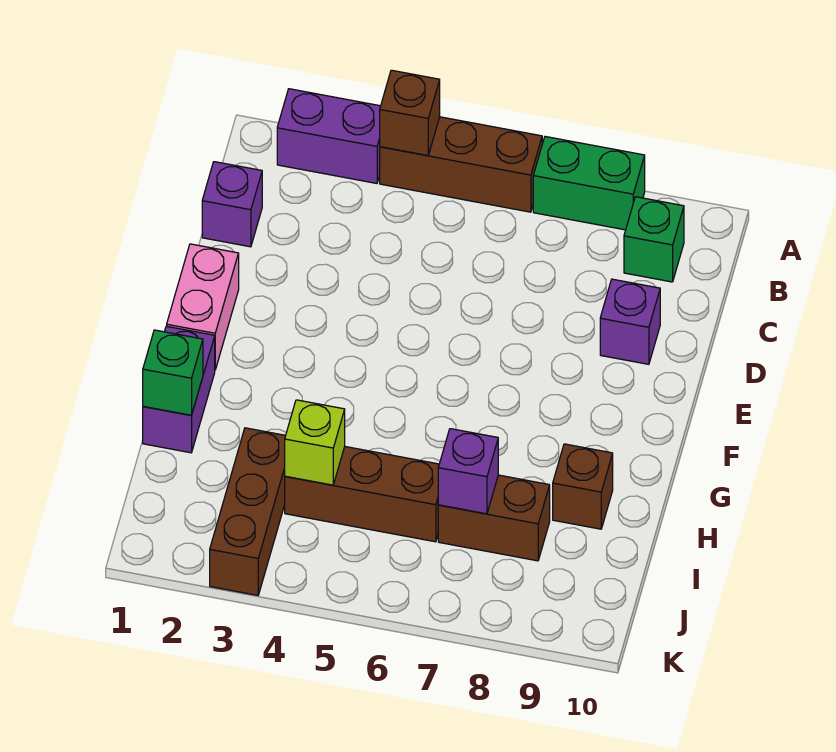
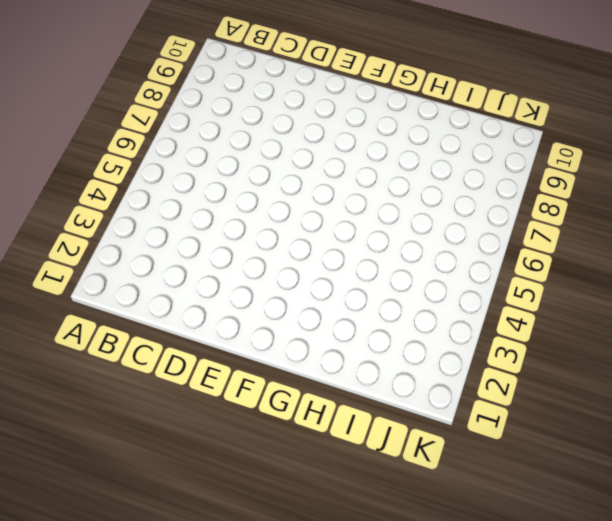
none -> purple brick A2:A3 level 1
none -> brown brick A4:A6 level 1
none -> green brick A7:A8 level 1

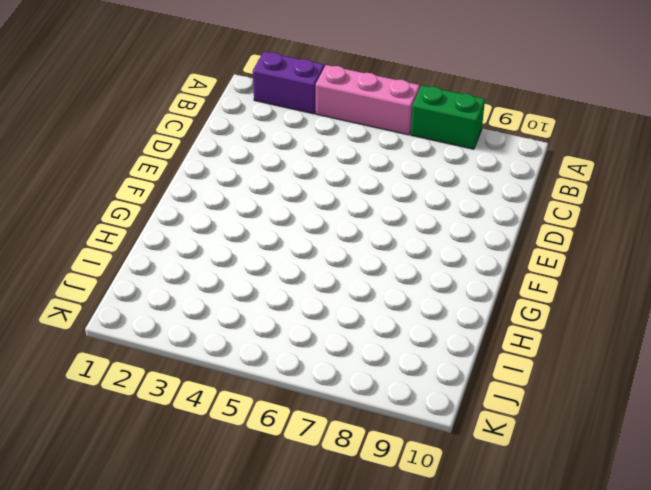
pink brick A4:A6 level 1 -> brown brick A4:A6 level 1
none -> green brick B9 level 1
none -> purple brick C1 level 1
none -> purple brick D9 level 1

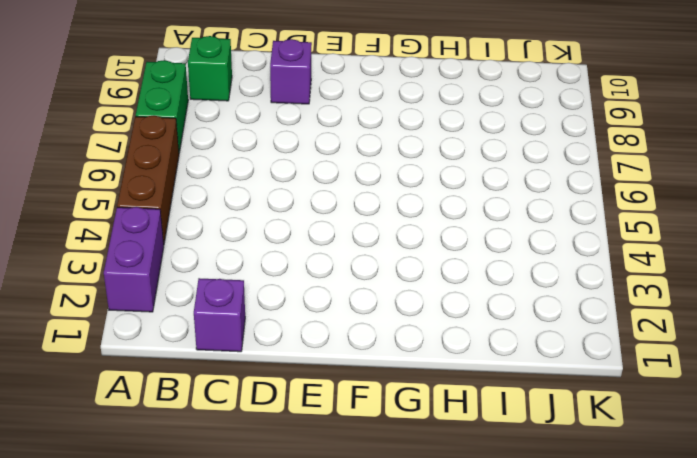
none -> pink brick E1:F1 level 1
none -> purple brick G1:H1 level 1
none -> brown brick H9 level 1

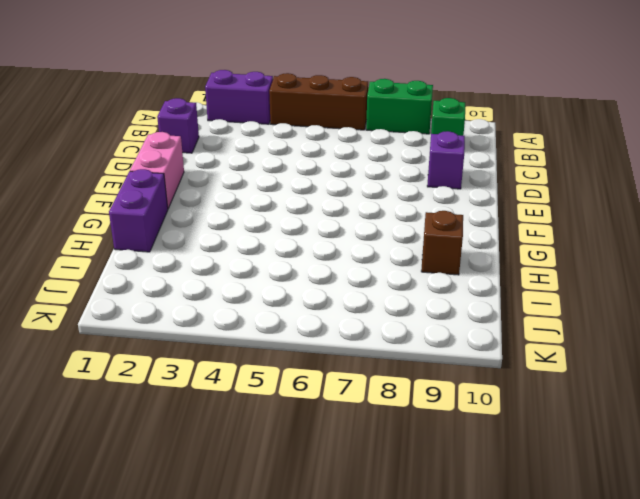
none -> brown brick I3:K3 level 1
none -> brown brick I4:I6 level 1
none -> brown brick I7:I8 level 1

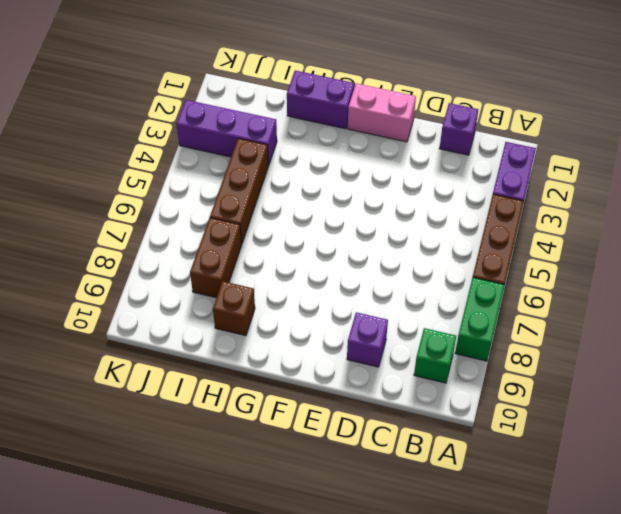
purple brick I3:K3 level 1 -> brown brick I3:K3 level 1
none -> brown brick A4 level 2
none -> green brick H1 level 2
none -> lime brick I4 level 2

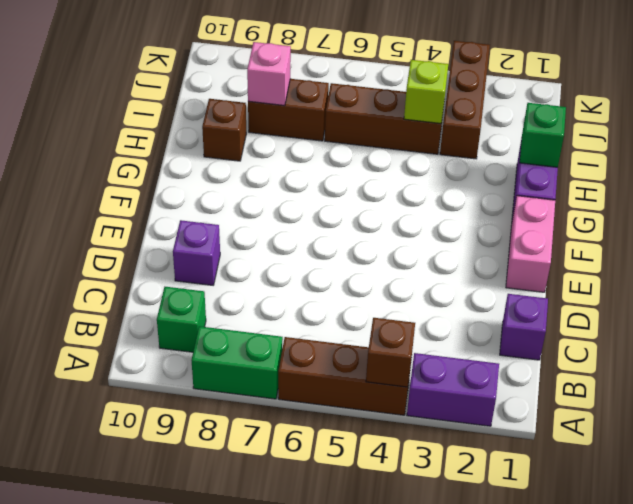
pink brick I8 level 2 -> none
none -> purple brick I7 level 2

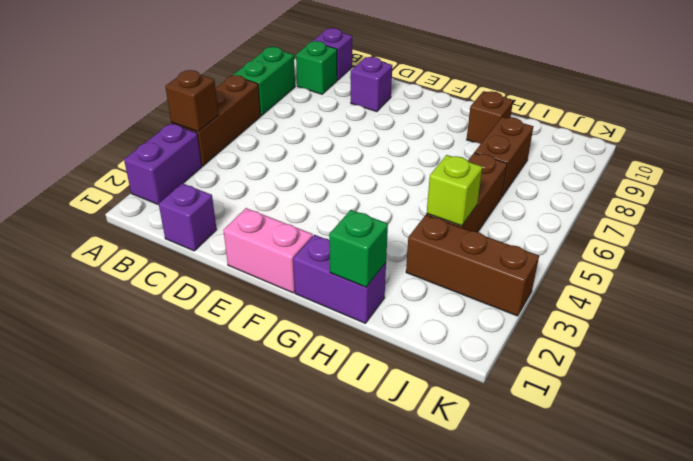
purple brick B10 level 1 -> purple brick I7 level 2

